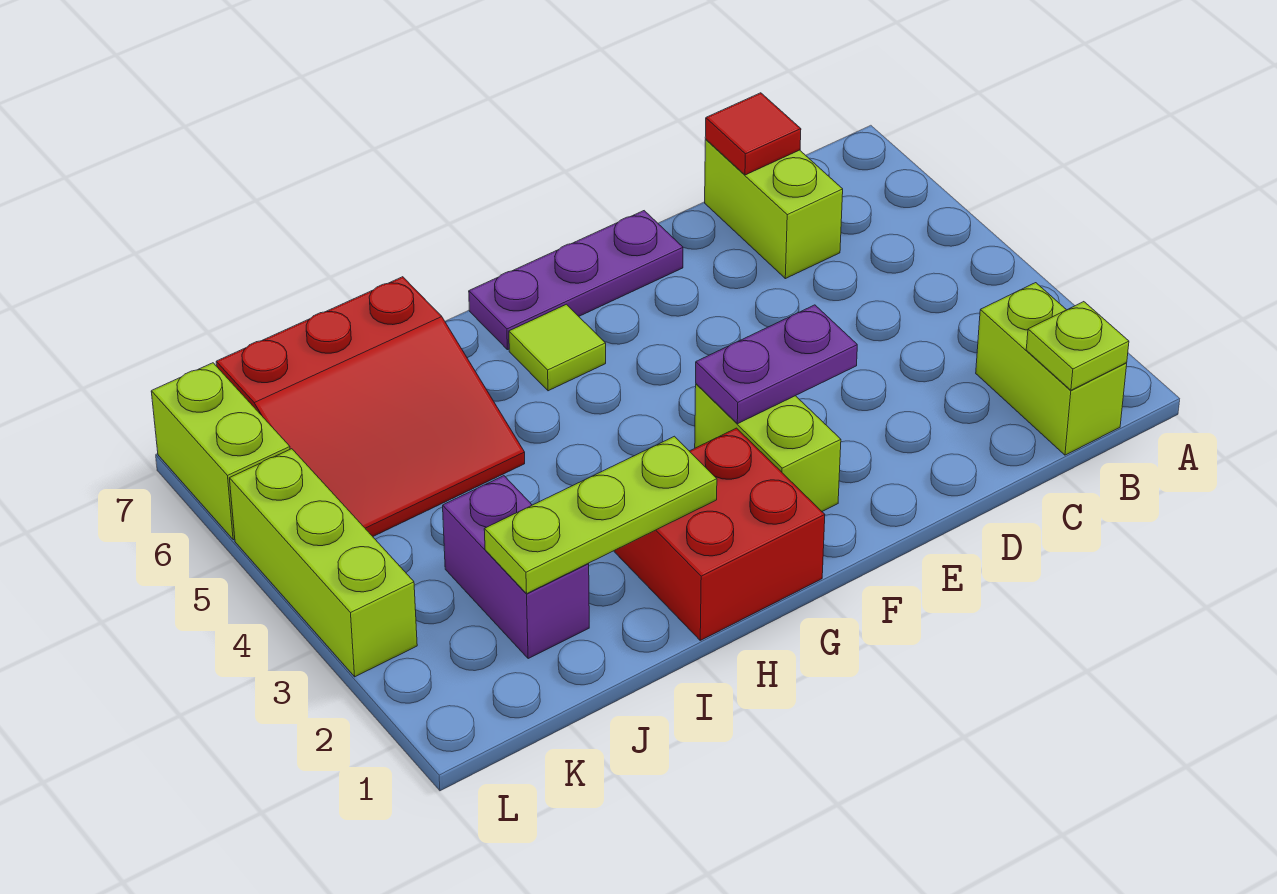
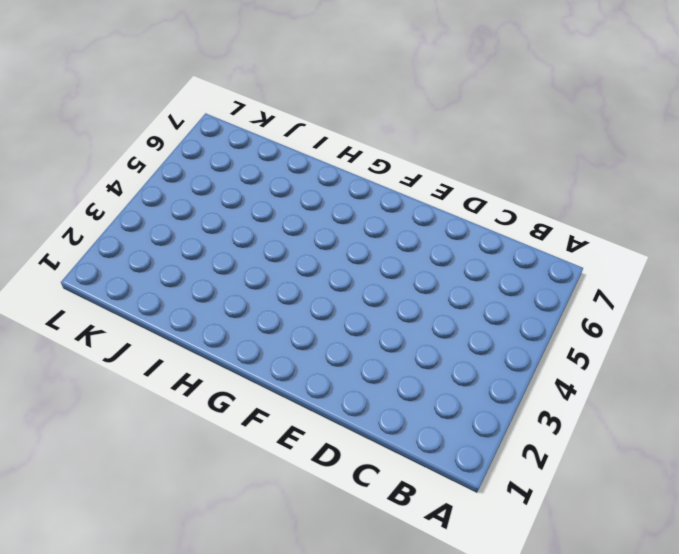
none -> lime brick B1:B2 level 1
none -> lime brick C6:C7 level 1
none -> purple plate E7:G7 level 1

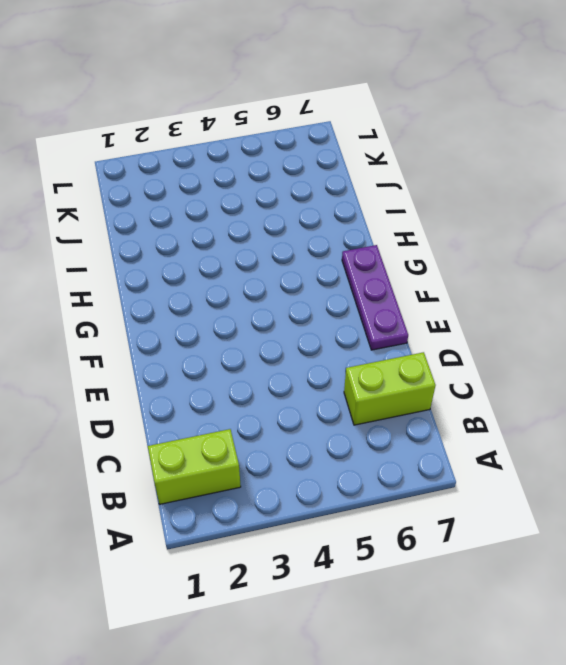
none -> lime brick F2:F3 level 1
none -> red brick G1:H2 level 1
none -> lime tile G6 level 1

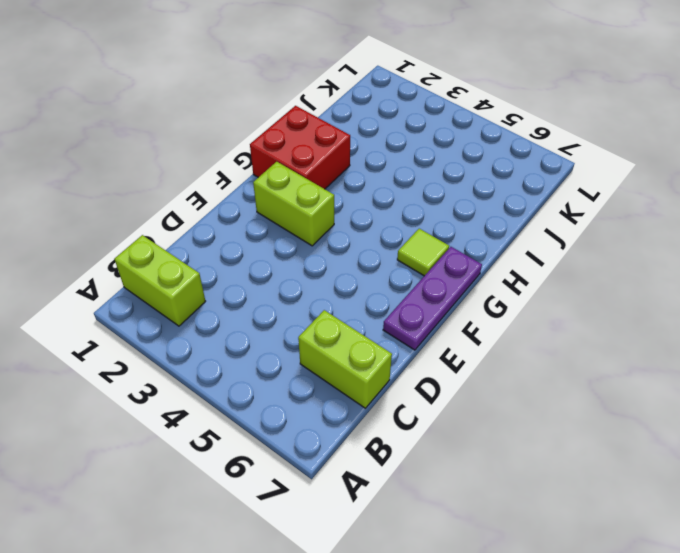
none -> red slope I5:K7 level 1 top 7
none -> purple brick J2:J3 level 1
none -> lime brick L3:L5 level 1

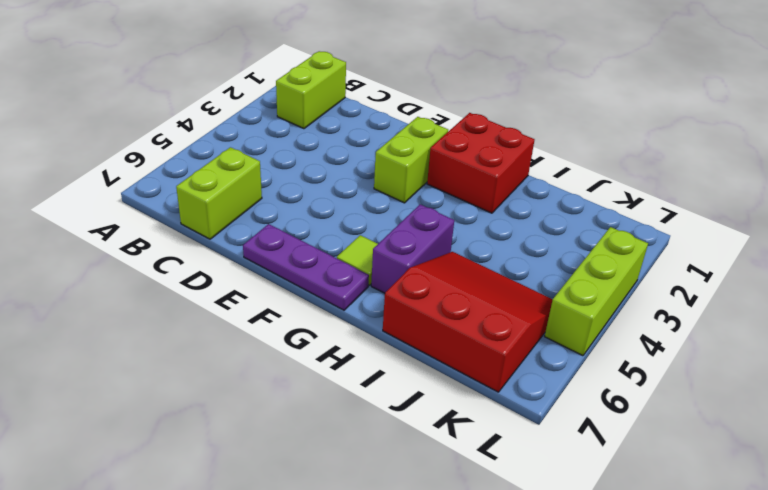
purple brick H5:H6 level 1 -> purple brick J2:J3 level 1
none -> lime brick L6:L7 level 1
none -> lime plate B1 level 2
none -> red tile C7 level 2

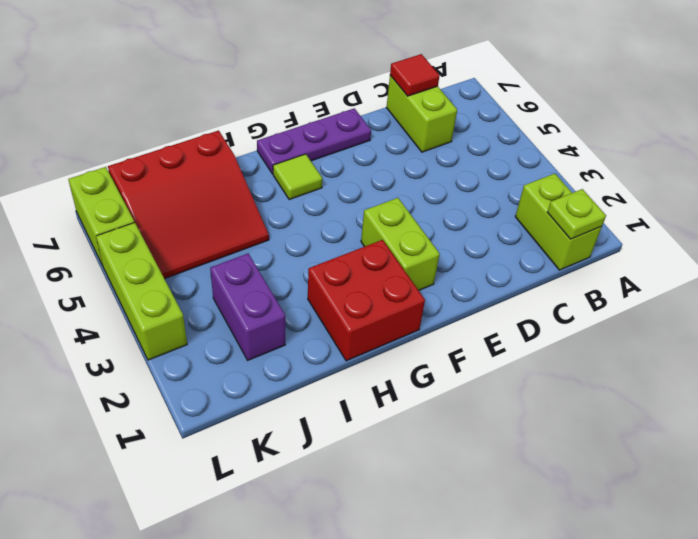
none -> purple plate E3:F3 level 2
none -> lime plate H2:J2 level 2

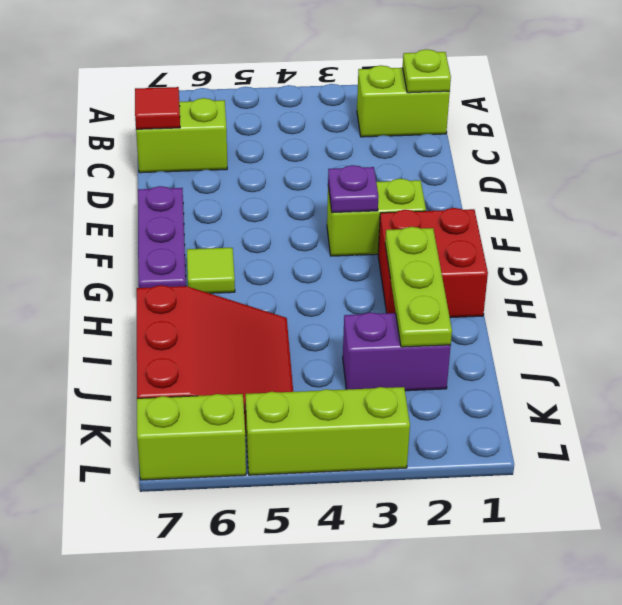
purple plate F3 level 2 -> purple plate E3:F3 level 2

